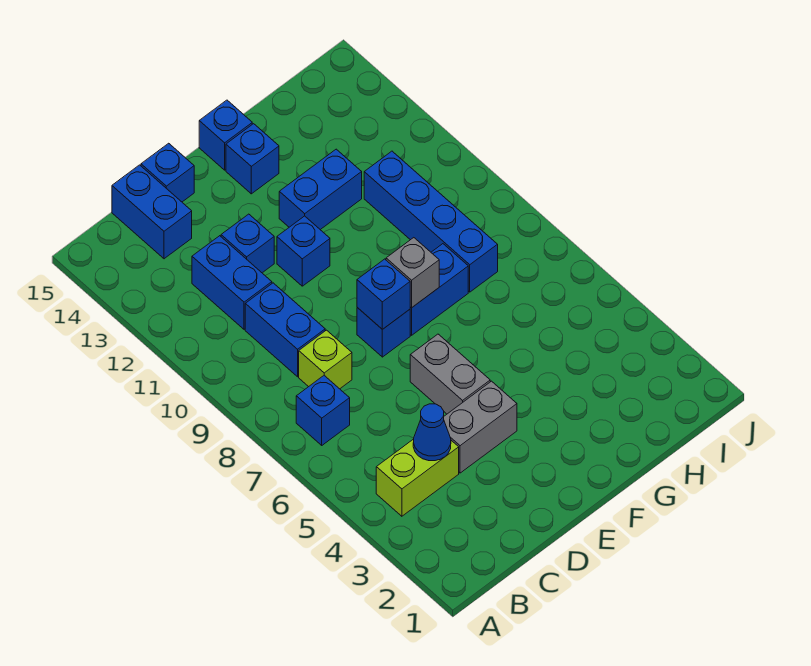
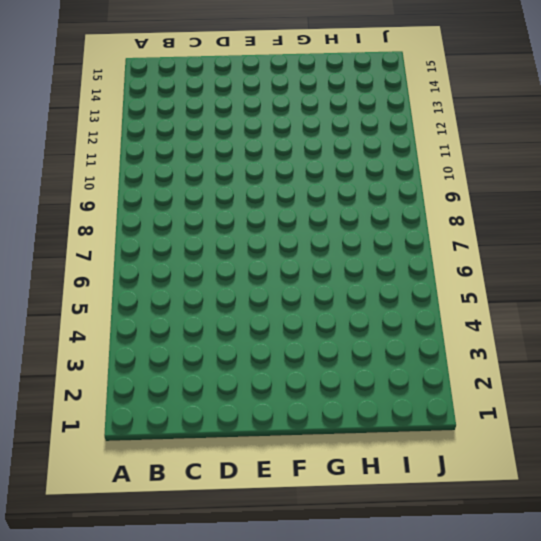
none -> lime brick B4:C4 level 1
none -> blue brick B7 level 1
none -> lime brick C8 level 1

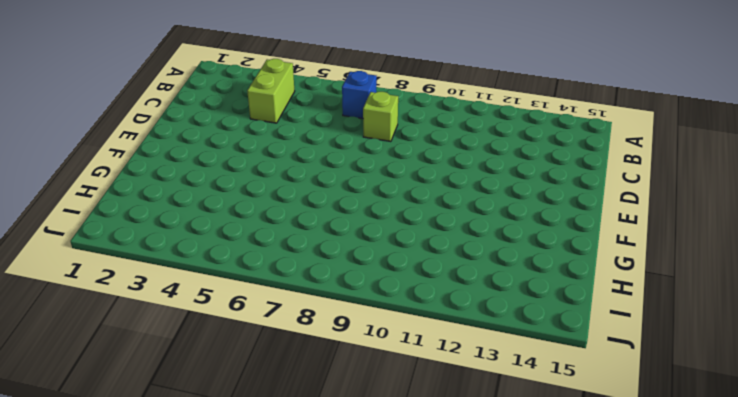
none -> blue brick C9:C10 level 1
none -> blue brick C11:C12 level 1
none -> blue brick C14:C15 level 1

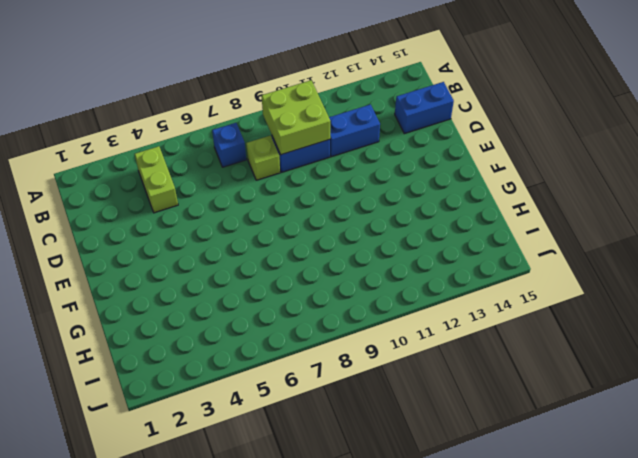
lime brick B9:C10 level 2 -> none
none -> grey brick D4:E4 level 1
none -> blue brick D12 level 1
none -> blue brick D15 level 1

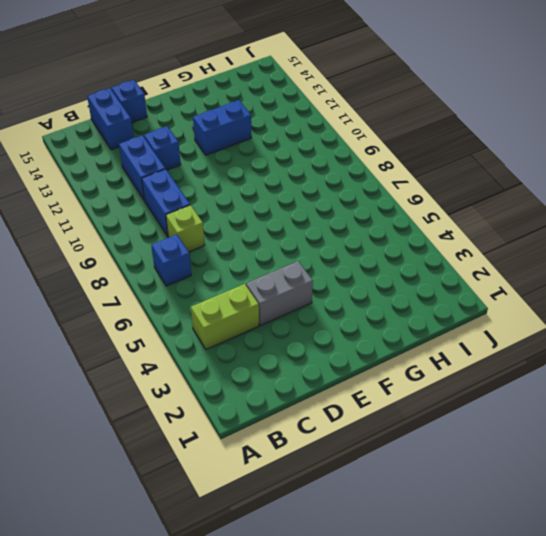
none -> grey brick E5:E6 level 1
none -> blue brick E8 level 1
none -> blue brick E11 level 1

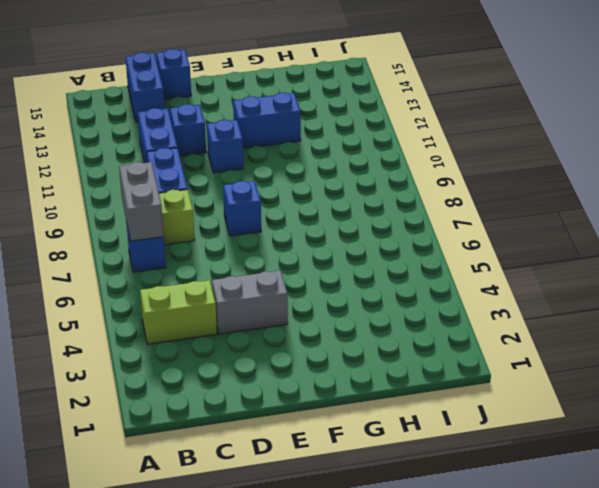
grey brick B7:B8 level 2 -> grey brick E5:E6 level 1
none -> blue brick F8:G8 level 1
none -> blue brick F14 level 1
none -> blue brick F15 level 1

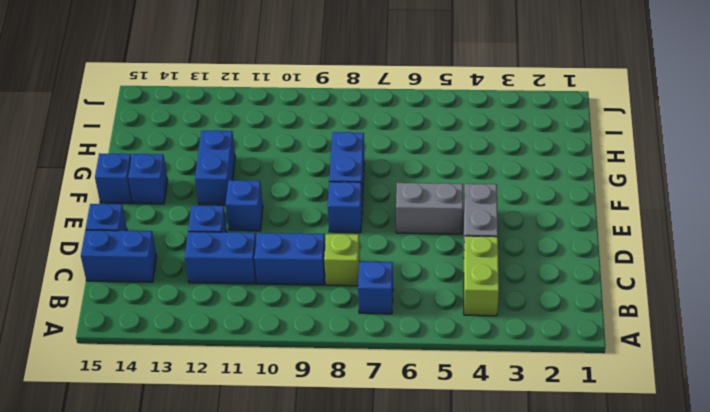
none -> blue brick H8:H11 level 1
none -> blue cone C4 level 2
none -> blue brick E8 level 2

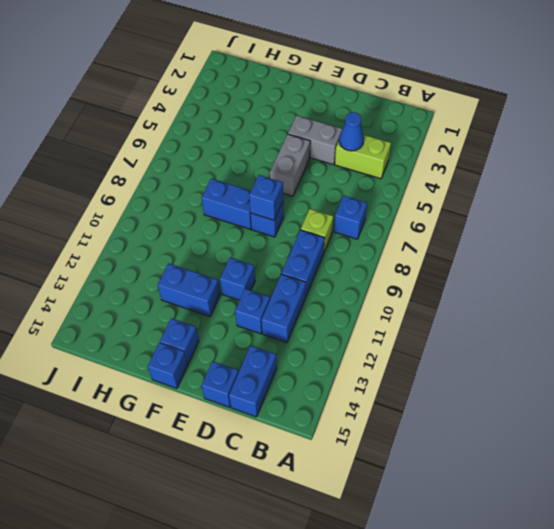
none -> blue brick H8:H11 level 1
none -> grey brick F8 level 2

